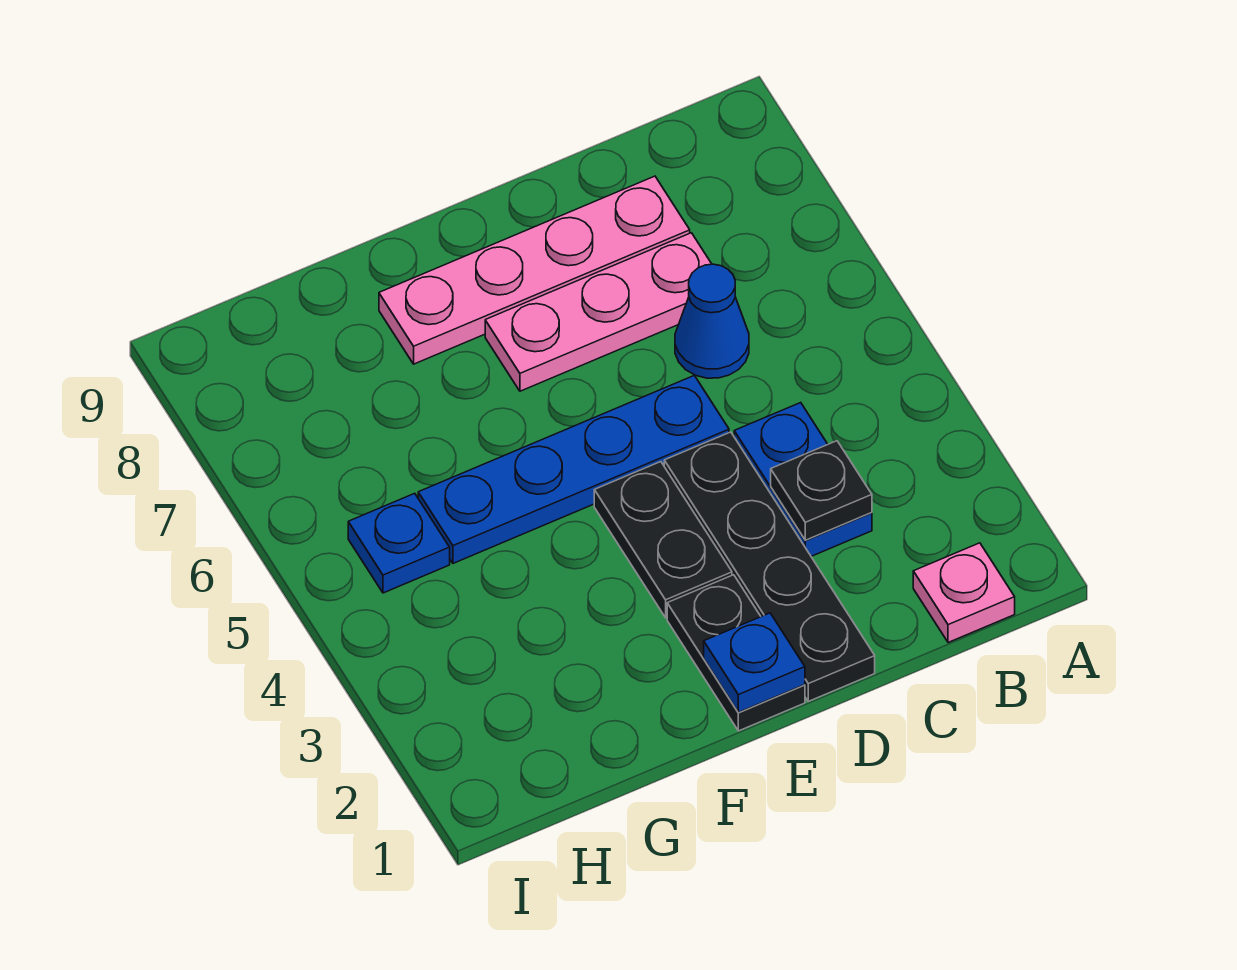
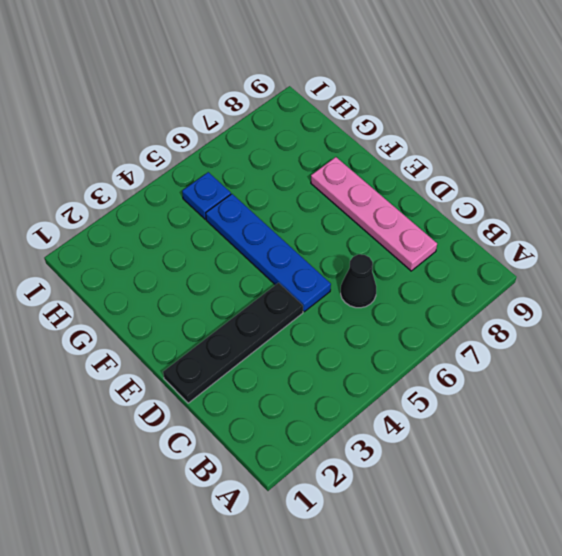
black cone C6 level 1 -> blue cone C6 level 1
none -> pink plate B1 level 1
none -> blue plate C3:C4 level 1
none -> pink plate C7:E7 level 1

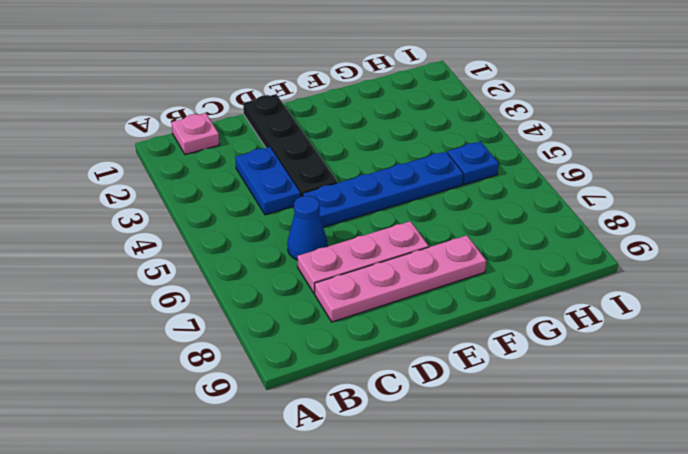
none -> black plate E1:E2 level 1
none -> black plate E3:E4 level 1
none -> black plate C3 level 2

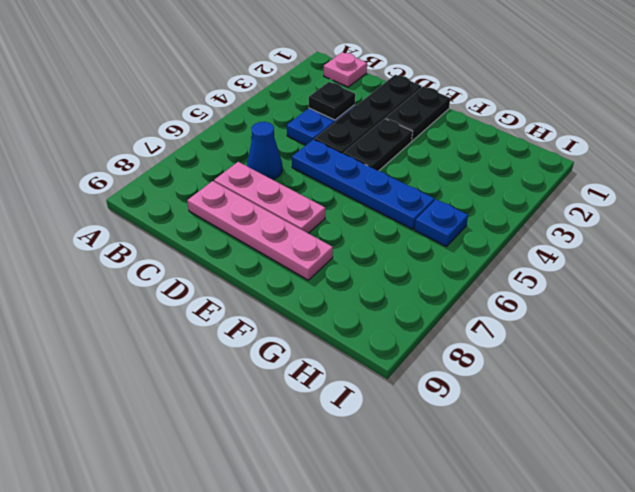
none -> blue plate E1 level 2

